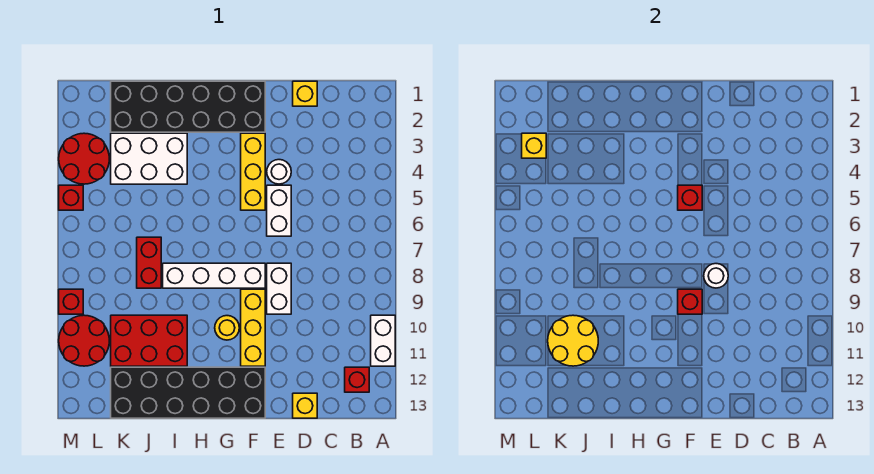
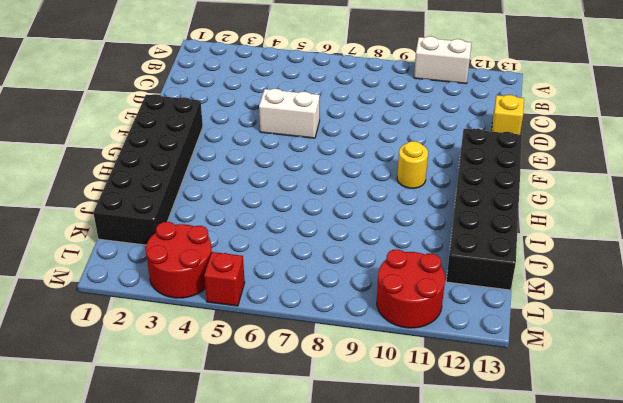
none -> red brick B12 level 1
none -> yellow brick D1 level 1
none -> white round brick E4 level 1

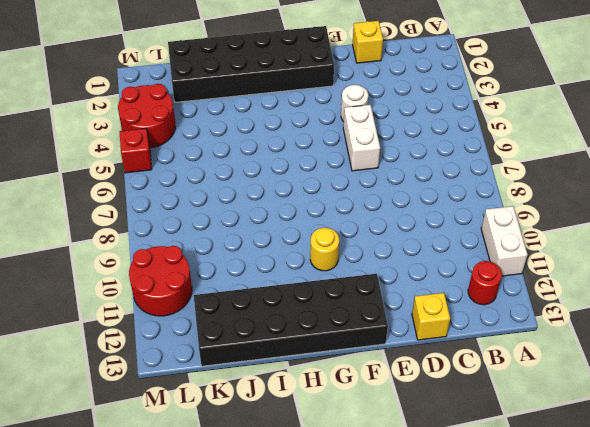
red round brick B12 level 1 -> red brick B12 level 1
none -> white brick E8:E9 level 1
none -> yellow brick F3:F5 level 1
none -> white brick F8:I8 level 1

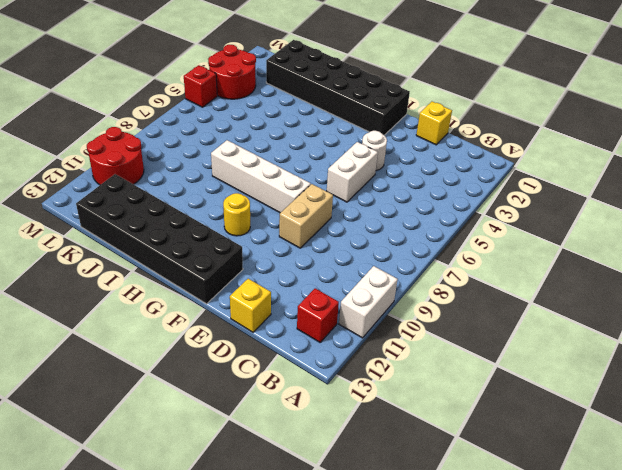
tan brick E8:E9 level 1 -> white brick E8:E9 level 1
none -> yellow brick F3:F5 level 1
none -> yellow brick F9:F11 level 1
none -> white brick I3:K4 level 1

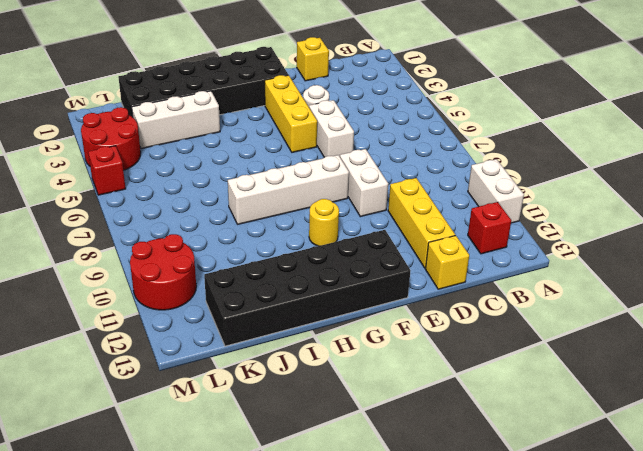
yellow brick D10:D12 level 1 -> yellow brick F9:F11 level 1
white brick I3:K3 level 1 -> white brick I3:K4 level 1
none -> red brick I10:K11 level 1
none -> red brick J7:J8 level 1
none -> red brick M9 level 1

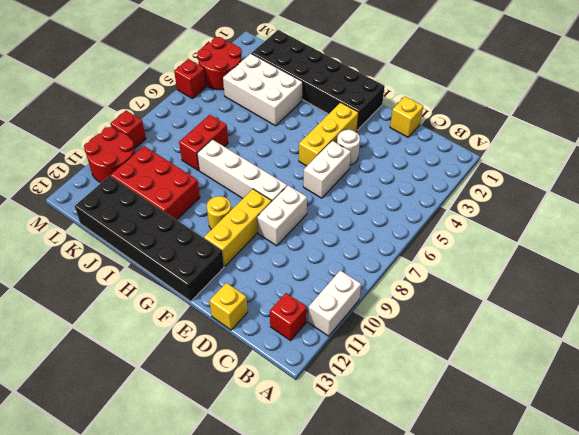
none -> white round brick E8 level 2
none -> red brick F5 level 2
none -> red brick F9 level 2

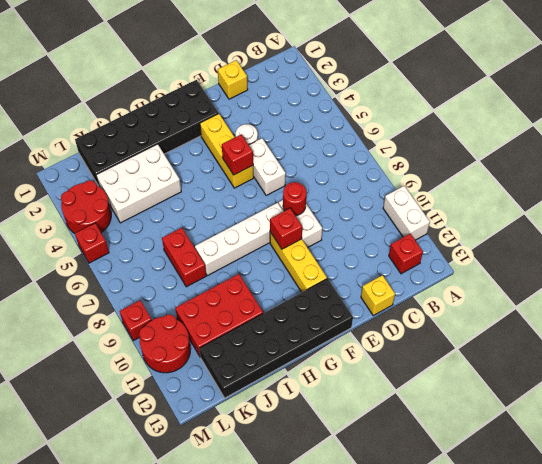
red round brick E8 level 2 -> white round brick E8 level 2
none -> yellow round brick G10 level 1
none -> yellow round brick J10:K11 level 2
none -> yellow brick L3 level 2

